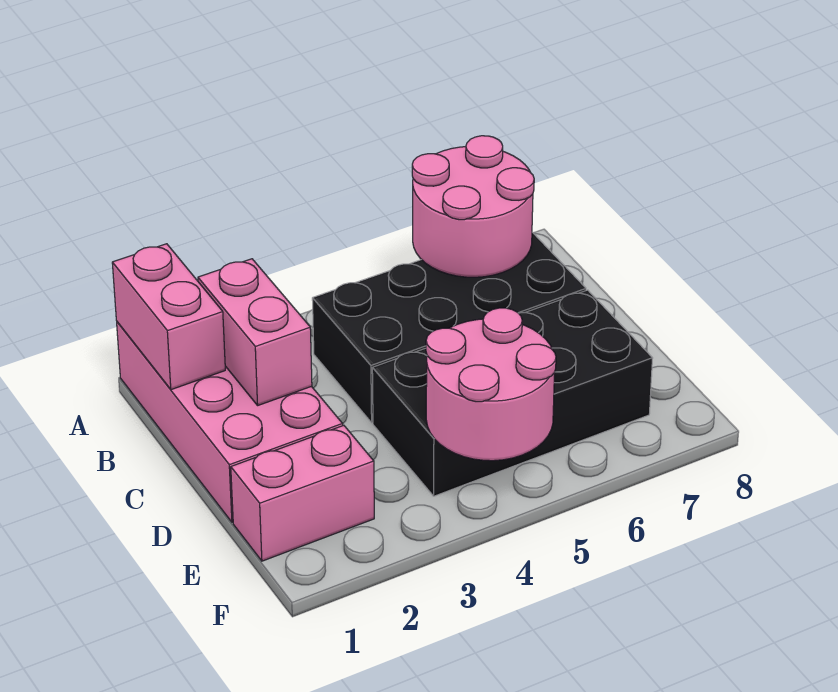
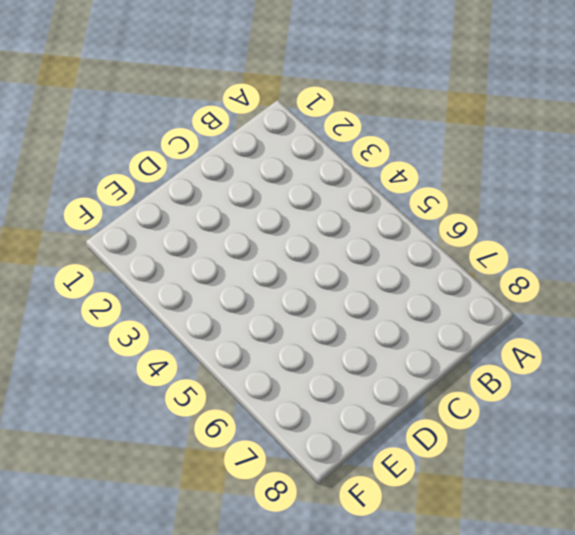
none -> pink brick A1:D2 level 1
none -> black brick B4:C7 level 1

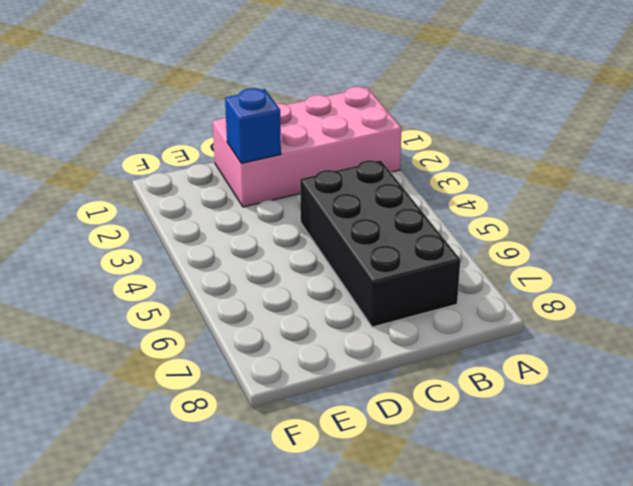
blue brick D2 level 2 -> none
none -> black brick D4:E7 level 1
none -> pink brick E1:E2 level 1

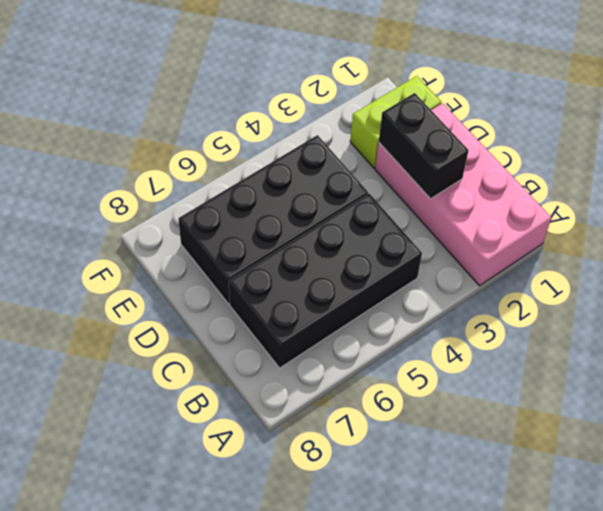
black brick C2:D2 level 2 -> pink brick B2:C2 level 2
lime brick E1:E2 level 1 -> pink brick E1:E2 level 1
none -> pink brick A1:B1 level 2
none -> pink round brick A6:B7 level 2

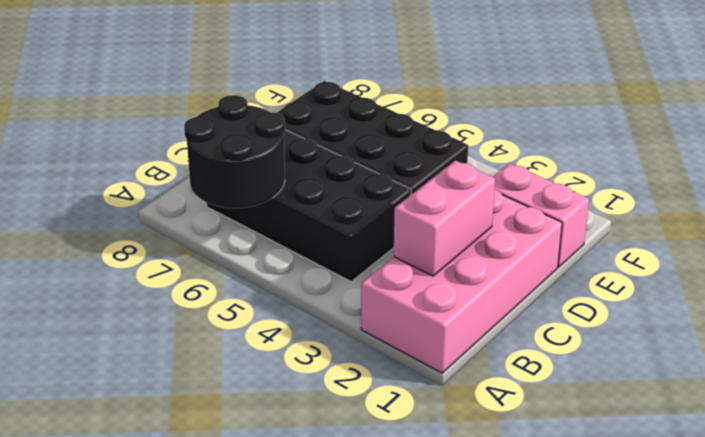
black round brick A6:B7 level 2 -> pink round brick A6:B7 level 2
none -> pink brick A1:B1 level 2
none -> pink round brick E4:F5 level 2

